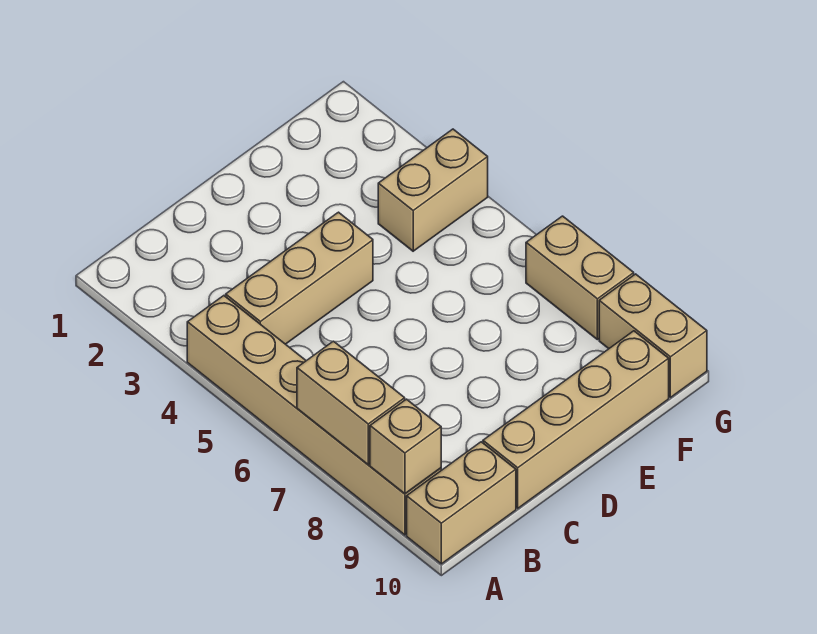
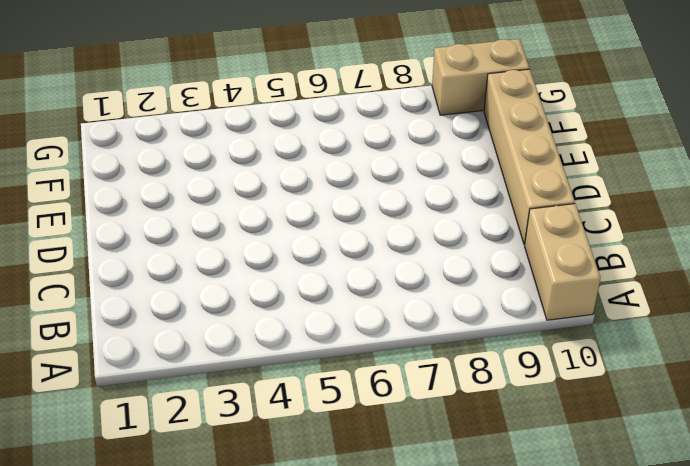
none -> tan brick A4:A9 level 1
none -> tan brick B4:D4 level 1

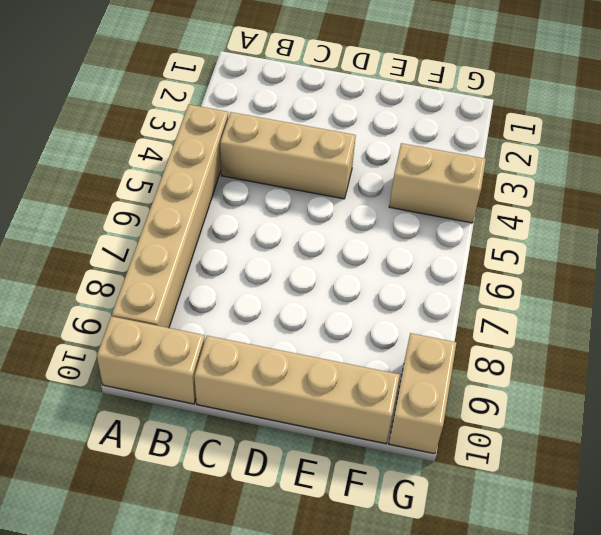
none -> tan brick G7:G8 level 1
none -> tan brick A7:A8 level 2

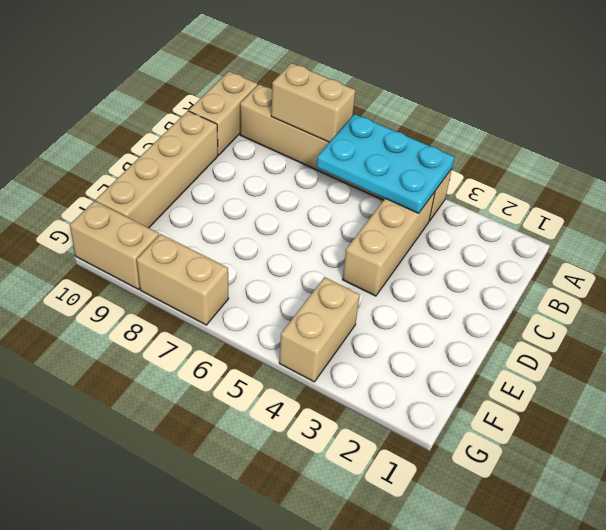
cyan plate A4:B6 level 2 -> none
none -> tan brick A9 level 2

